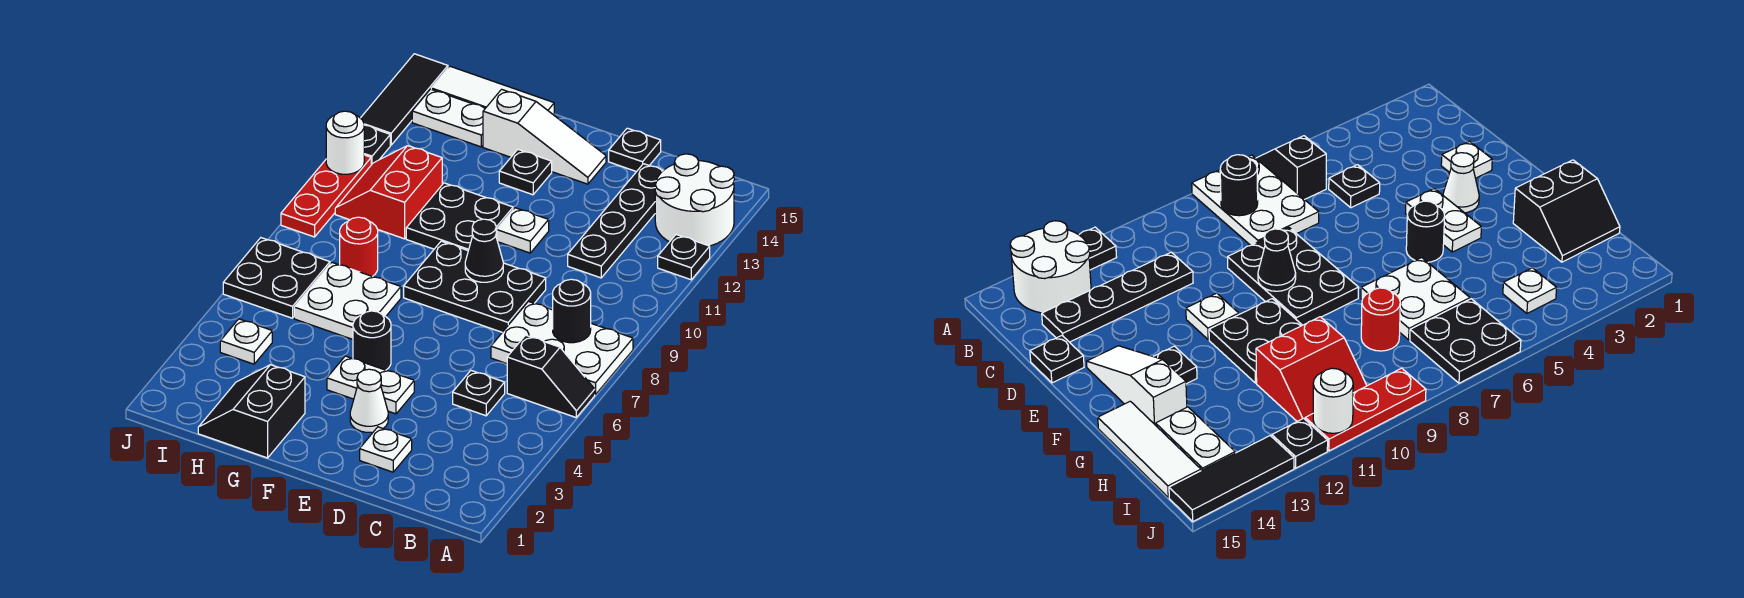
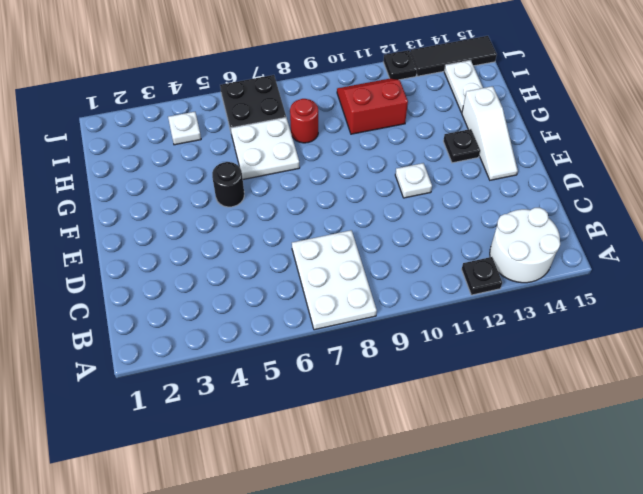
none -> black slope A6:B6 level 1 top B
none -> black plate C5 level 1
none -> black plate C11:C14 level 1
none -> white plate D2 level 1

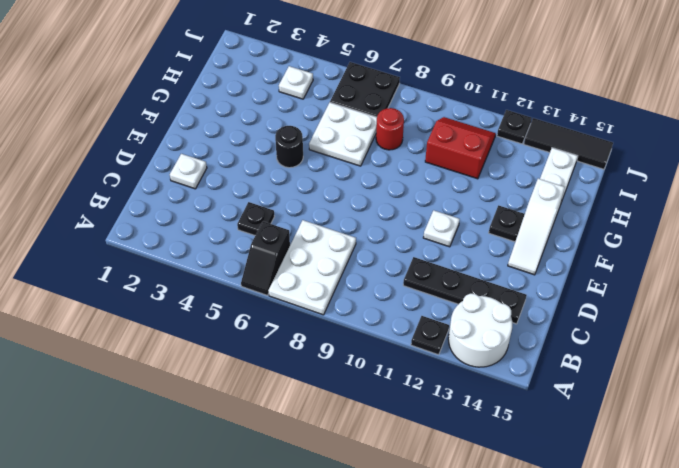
none -> black plate D8:F9 level 1
none -> black plate D15 level 1
none -> white cone E3 level 1
none -> white plate E4:F4 level 1

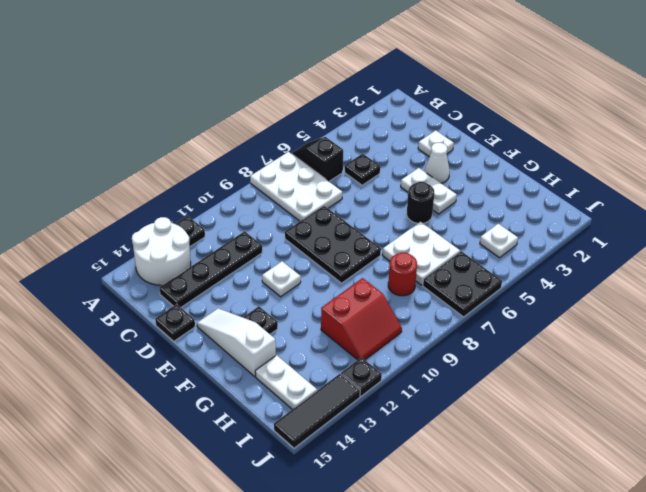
none -> black plate F10:G11 level 1
none -> black slope G1:H2 level 1 top G
none -> white tile G15:I15 level 1
none -> red plate J9:J11 level 1

